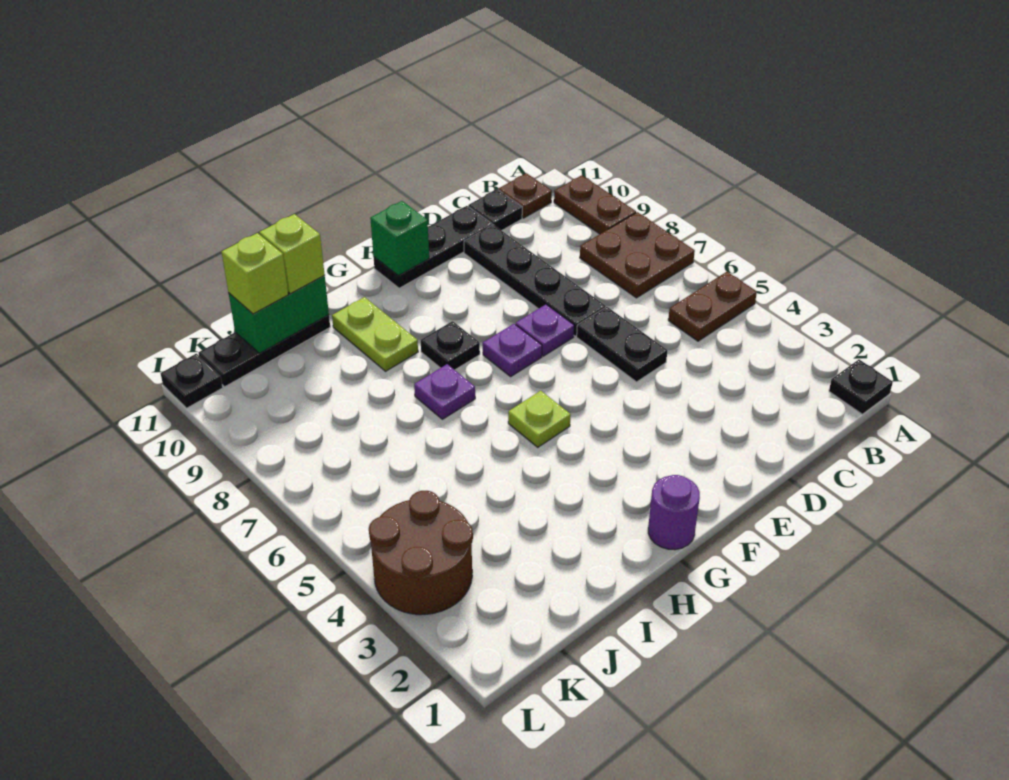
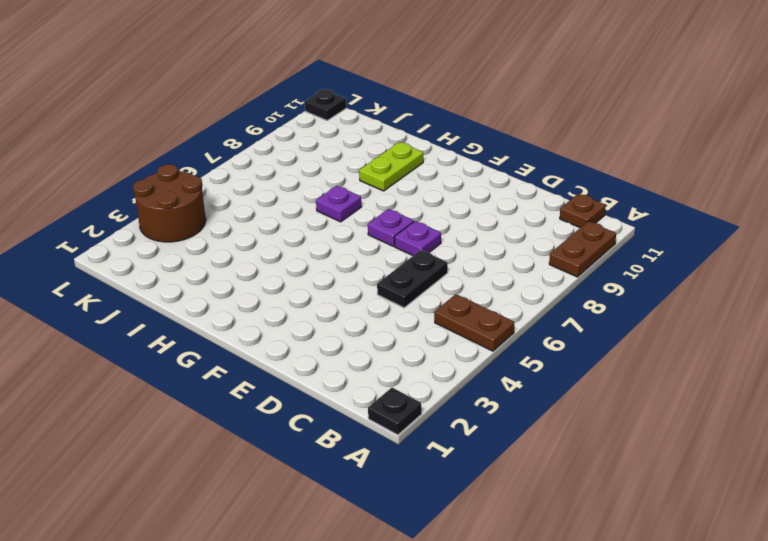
none -> brown plate A7:B8 level 1
none -> black plate C11 level 1
none -> black plate D7:D10 level 1

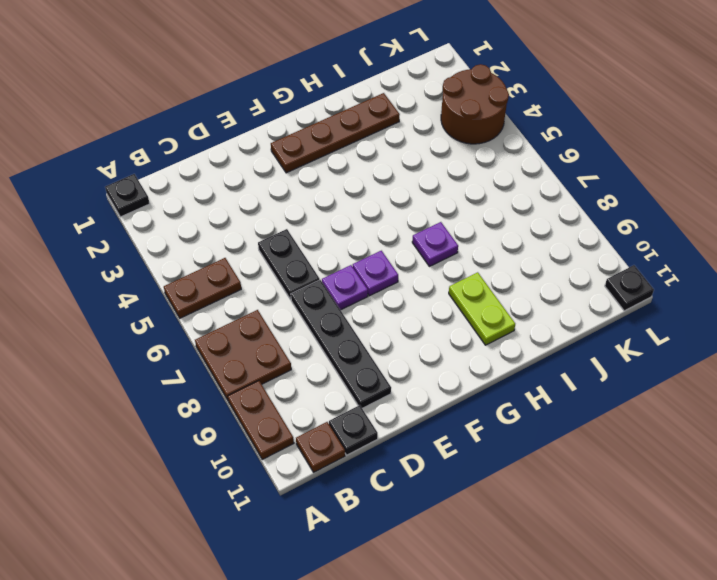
brown plate F2:I2 level 1 -> none
none -> black plate D11:F11 level 1
none -> purple round brick G1 level 1
none -> lime plate G5 level 1

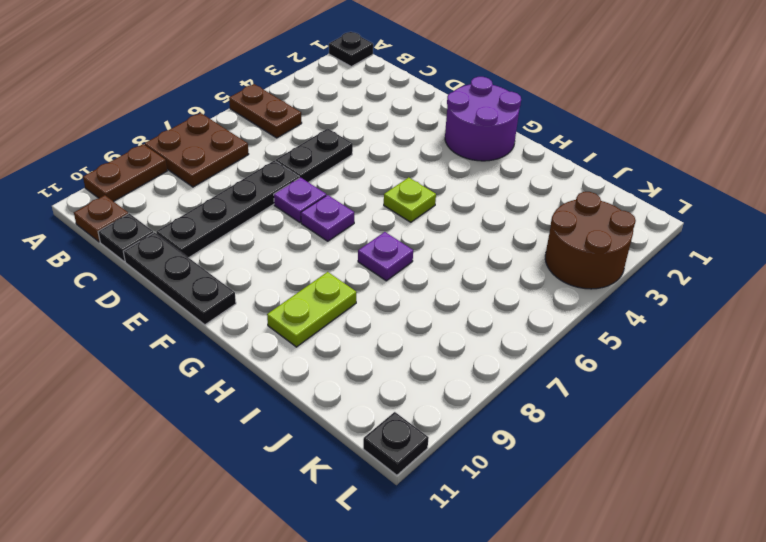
purple round brick F1:G2 level 1 -> purple round brick G1 level 1
none -> black plate G8 level 1
none -> black plate I11:K11 level 1
none -> green brick F11 level 2

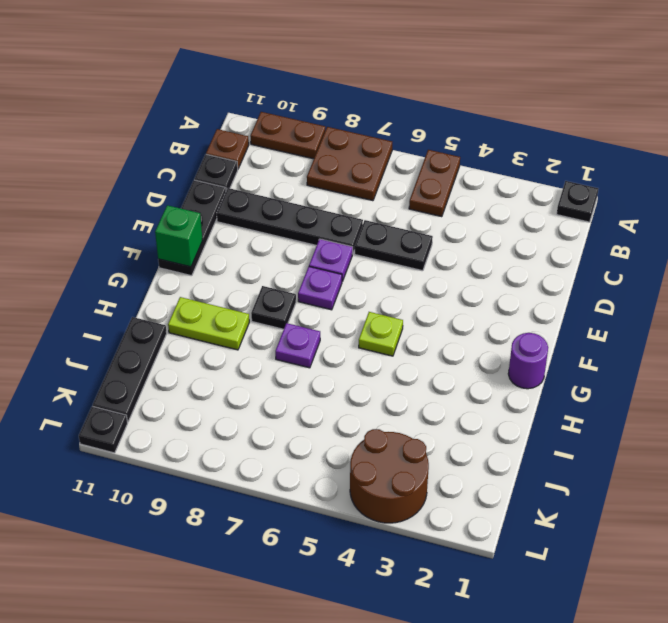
none -> green brick I11:J11 level 2
none -> lime brick I11 level 3
none -> lime brick J11 level 3

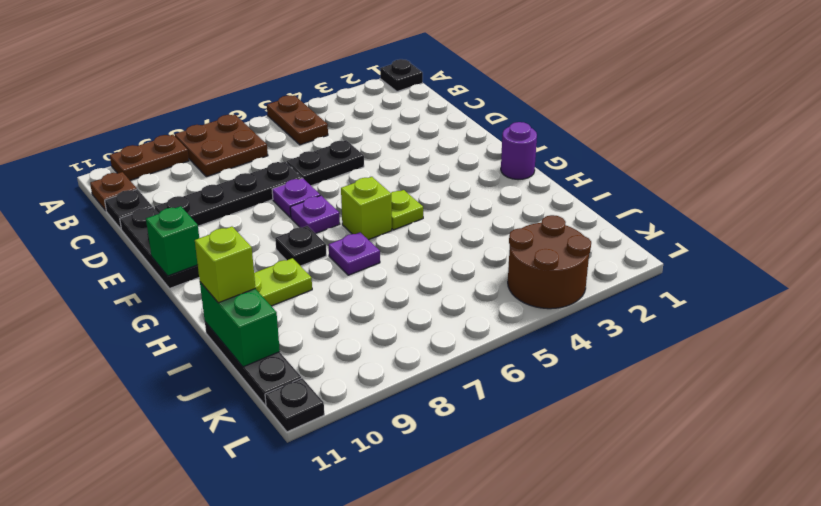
lime brick G6 level 1 -> lime brick J11 level 3

